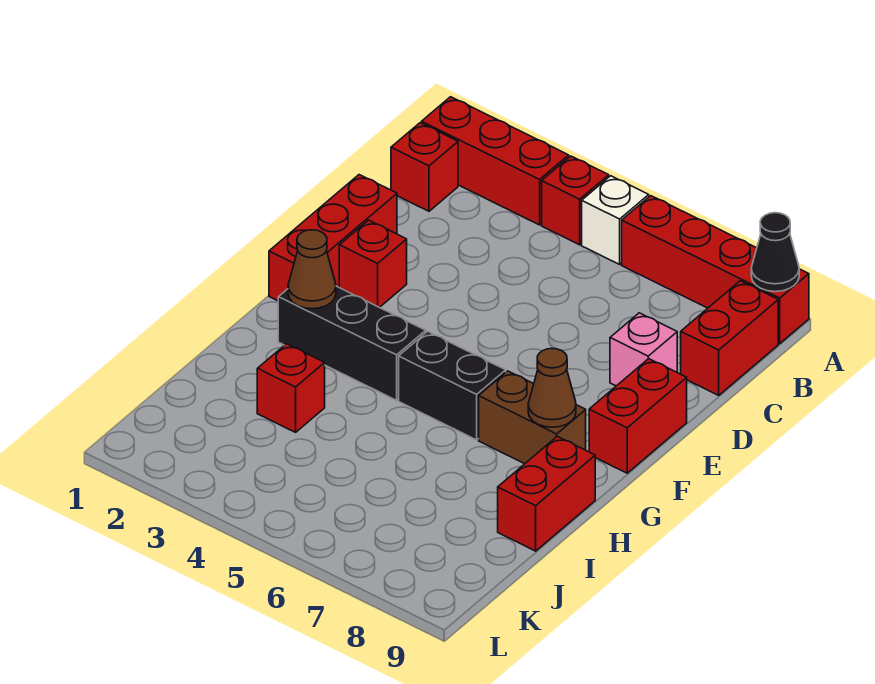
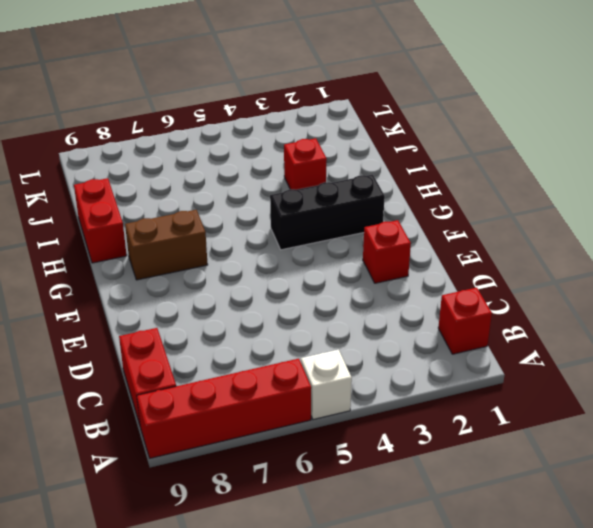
none -> red brick A1:A3 level 1
none -> red brick A4 level 1
none -> red brick D1:F1 level 1

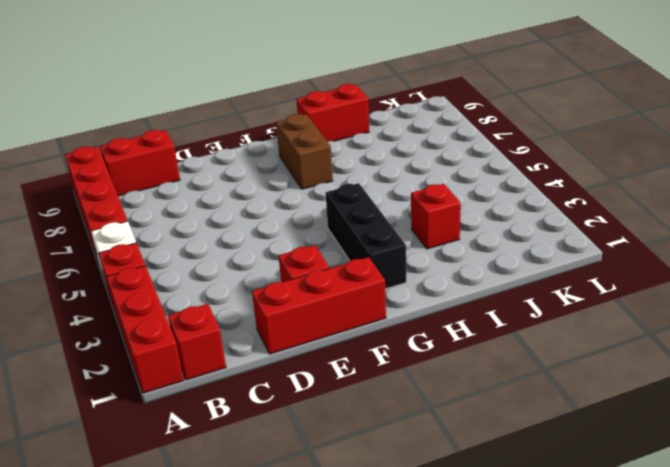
none -> pink brick D8 level 1
none -> red brick E9:F9 level 1
none -> black brick G5:G6 level 1

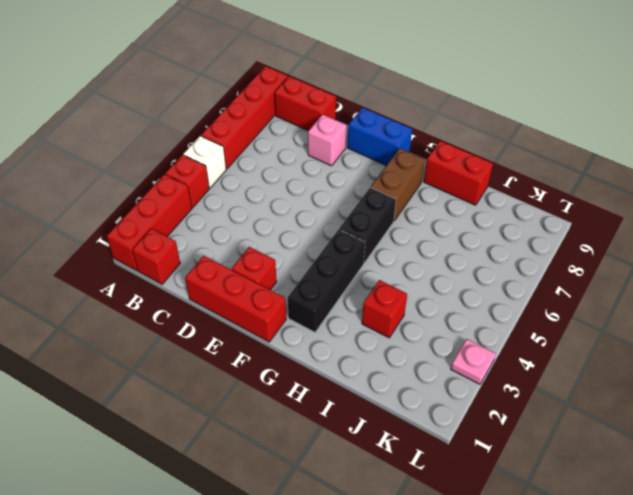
blue brick E9:F9 level 1 -> red brick E9:F9 level 1
pink plate L3 level 1 -> none
none -> black cone A9 level 2
none -> brown cone G2 level 2
none -> brown cone G8 level 2

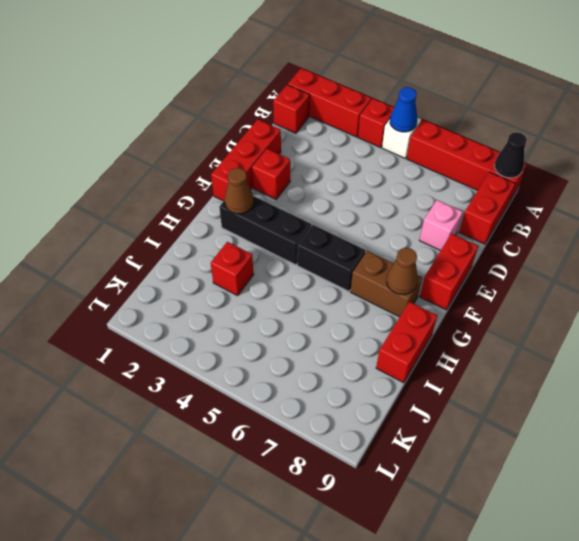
blue cone A5 level 2 -> none

